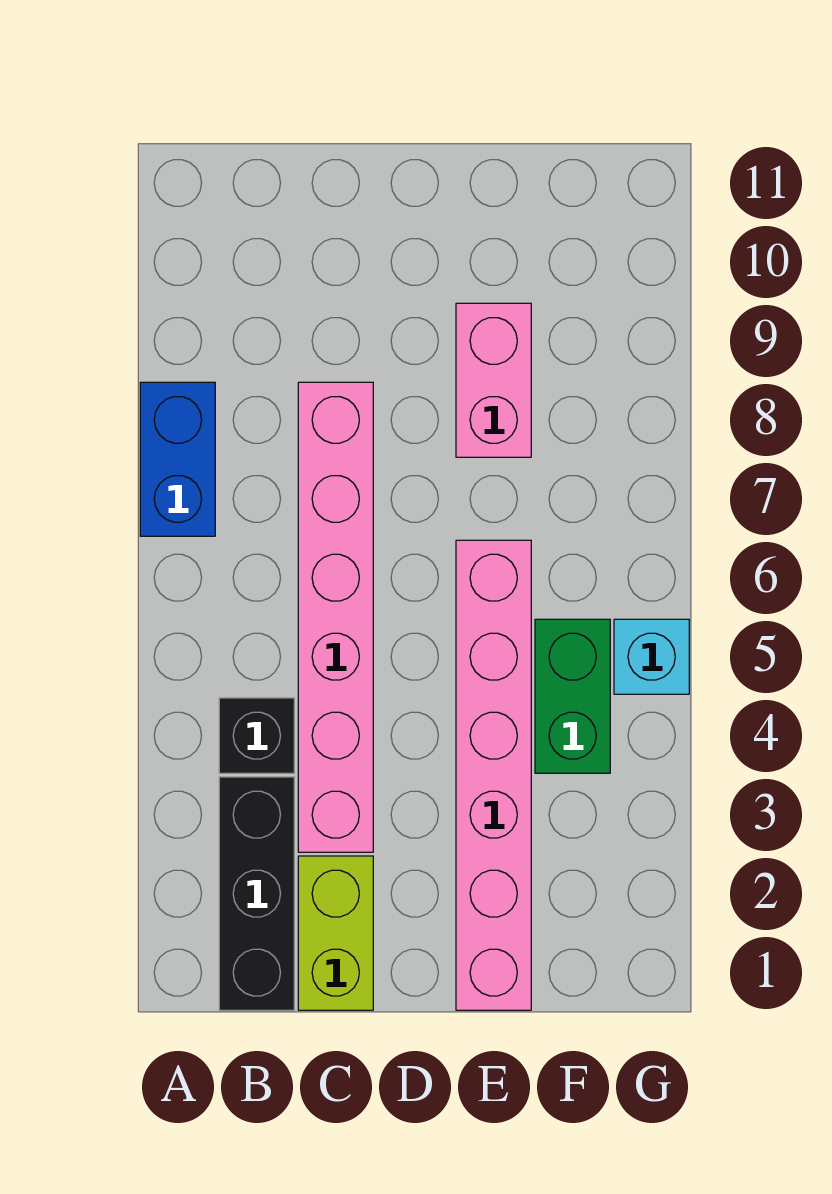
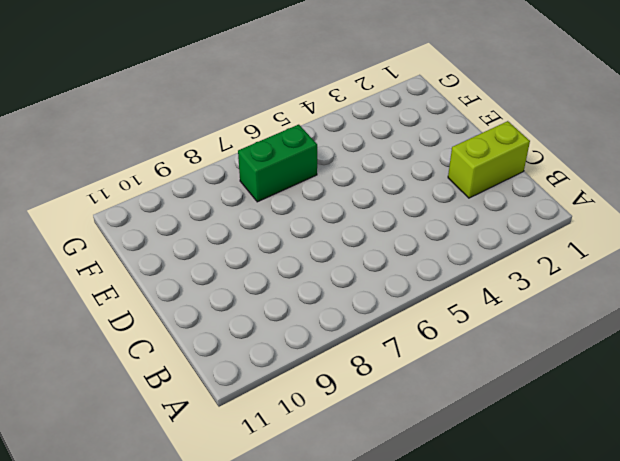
green brick F6:F7 level 1 -> green brick F4:F5 level 1
none -> blue brick A7:A8 level 1
none -> black brick B1:B3 level 1

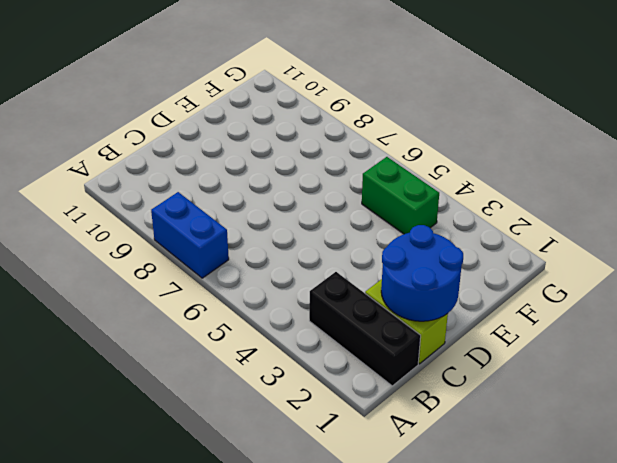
blue round brick C1:D2 level 2 -> none
none -> black brick B4 level 1
none -> pink brick C3:C8 level 1

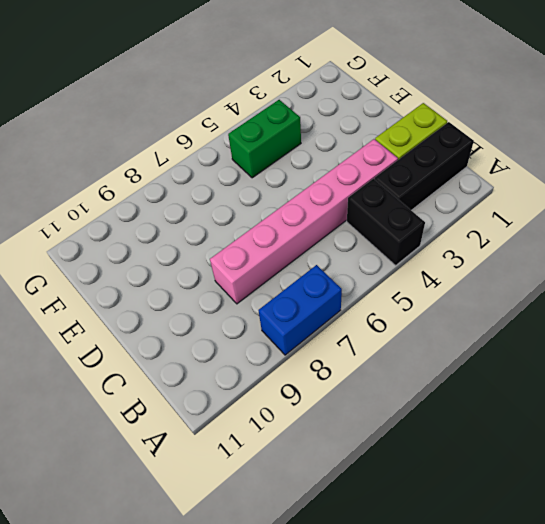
black brick A4:B4 level 1 -> black brick B4 level 1
none -> pink brick E1:E6 level 1
none -> pink brick E8:E9 level 1

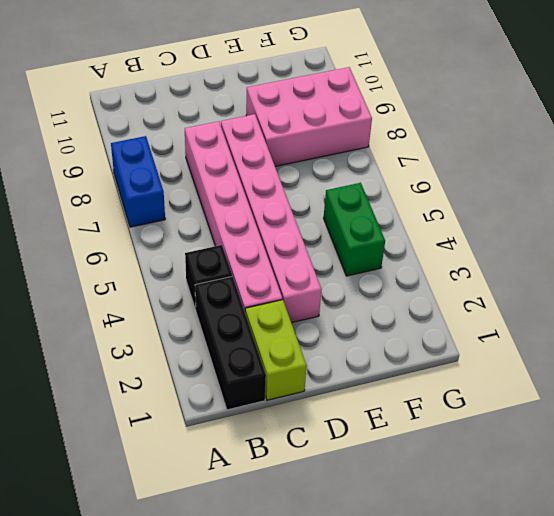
pink brick D3:D8 level 1 -> pink brick E1:E6 level 1
pink brick E8:G9 level 1 -> pink brick E8:E9 level 1
none -> cyan brick G5 level 1

